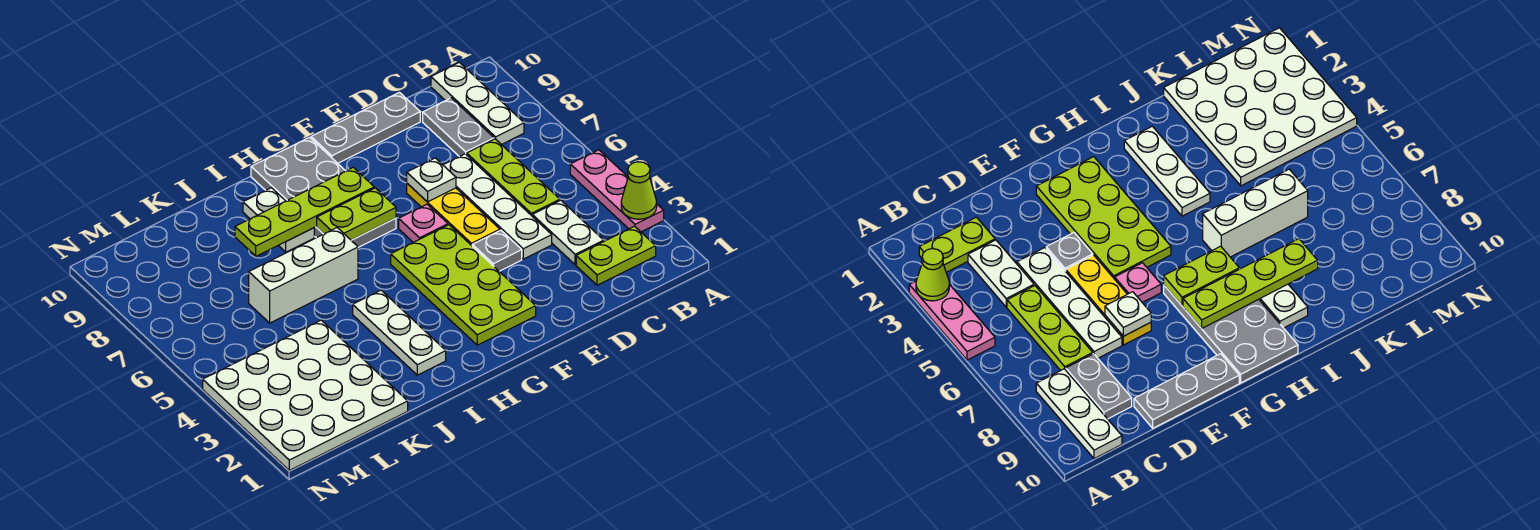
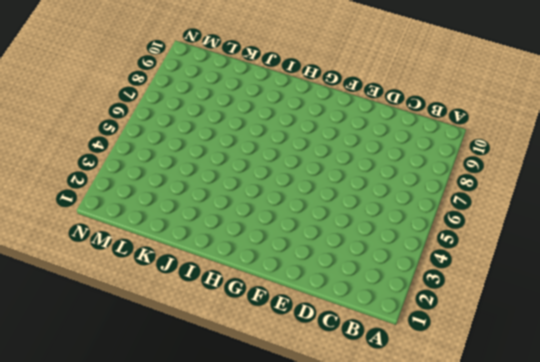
none -> pink plate A3:A5 level 1
none -> lime plate B2:C2 level 1
none -> white plate B8:B10 level 1

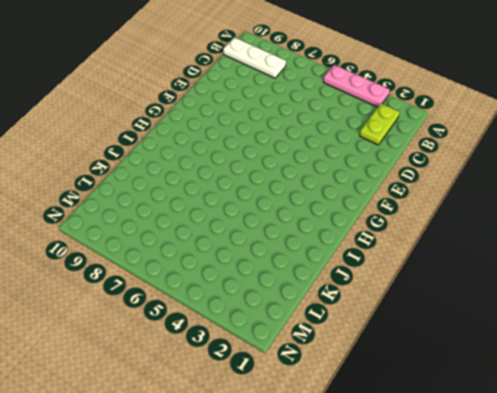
none -> white plate C3:C4 level 1
none -> lime plate C5:C7 level 1
none -> grey plate C8:C9 level 1

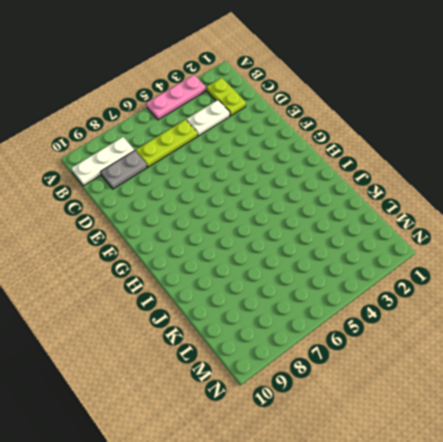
none -> white plate D4:D7 level 1
none -> grey plate D10:F10 level 1
none -> grey plate E4 level 1

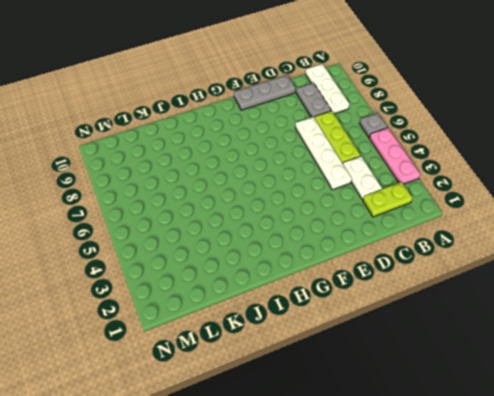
grey plate A6 level 1 -> grey plate E4 level 1
none -> yellow plate E5:E7 level 1
none -> lime plate F2:G5 level 1
none -> pink plate F6 level 1

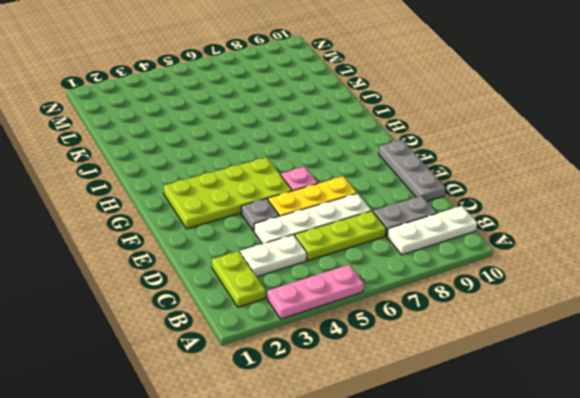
none -> grey plate G7:H10 level 1
none -> white plate I2:I4 level 1
none -> white brick I6:K6 level 1

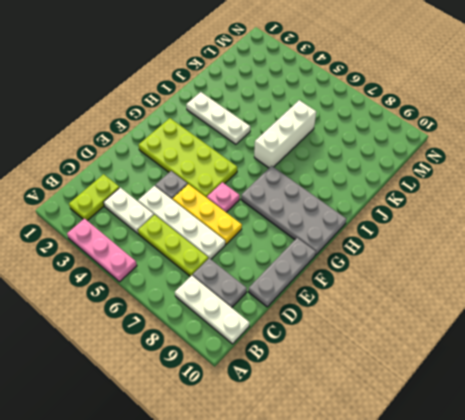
none -> white plate I8:I9 level 1
none -> white plate K1:N4 level 1
none -> lime cone A3 level 2

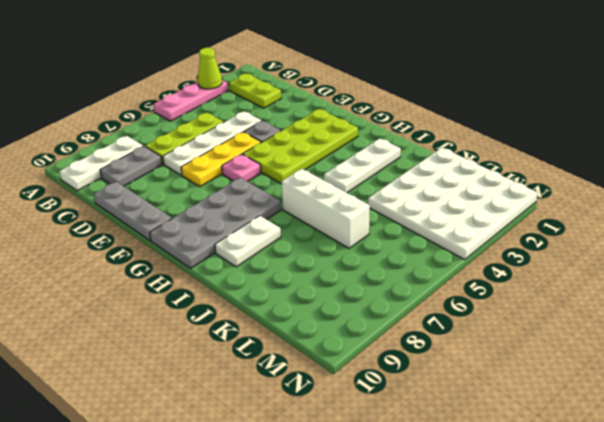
none -> white plate C3:C4 level 1
none -> white plate E7 level 2
none -> lime plate G7:H7 level 2

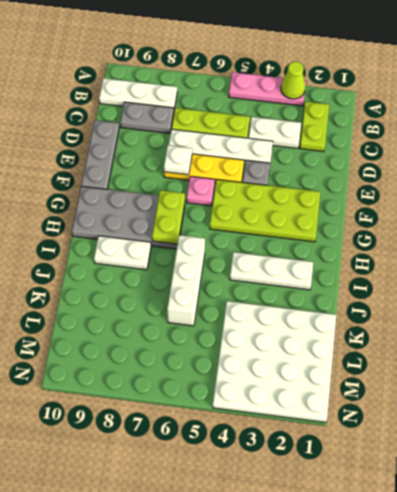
none -> lime plate G8:J8 level 2

